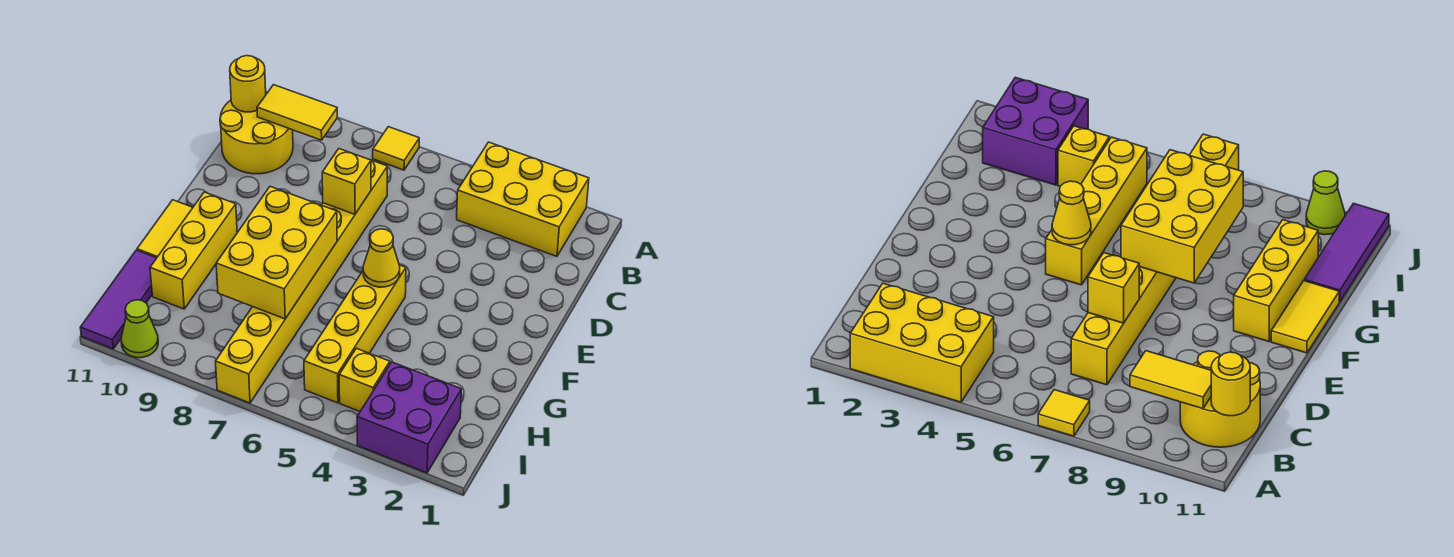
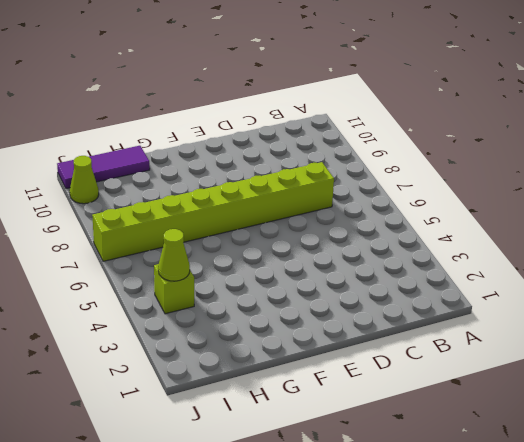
lime brick C7:J7 level 1 -> yellow brick C7:J7 level 1
lime brick I4 level 1 -> yellow brick I4 level 1
lime cone I4 level 2 -> none
none -> yellow brick A2:B4 level 1
none -> yellow tile A7 level 1
none -> yellow round brick B10:C11 level 1

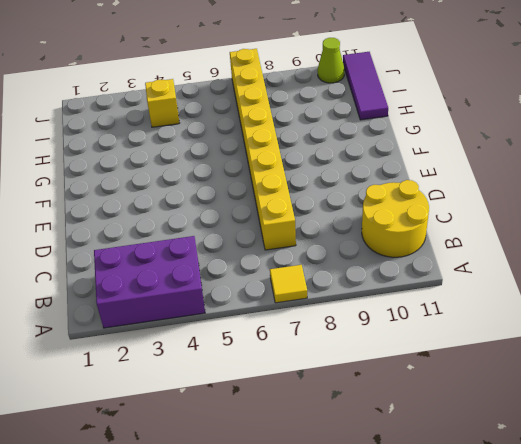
purple brick A2:B4 level 1 -> yellow brick A2:B4 level 1
none -> yellow brick F5:I5 level 1
none -> yellow brick F10:H10 level 1
none -> yellow tile F11:G11 level 1

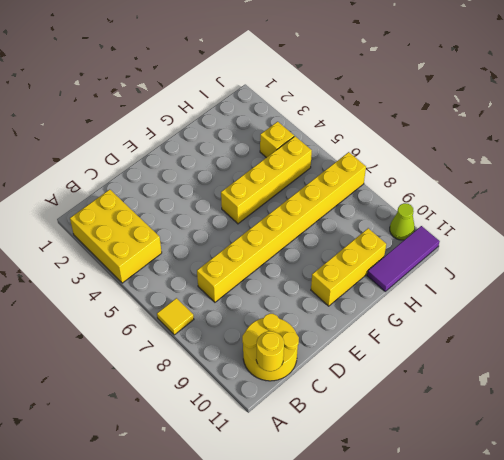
none -> yellow tile F11:G11 level 1
none -> purple brick I2:J3 level 1
none -> yellow tile B9:B10 level 2

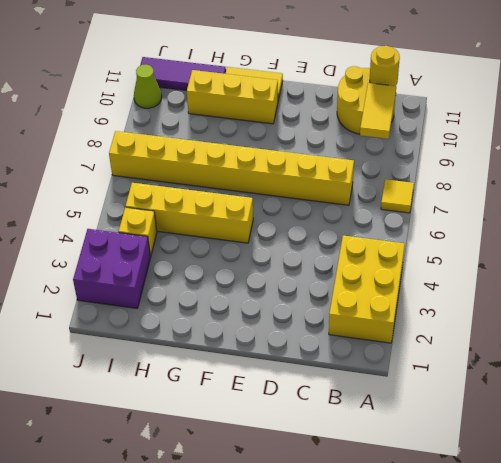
none -> yellow brick D7 level 2
none -> yellow cone F5 level 2
none -> yellow brick F7:H8 level 2

